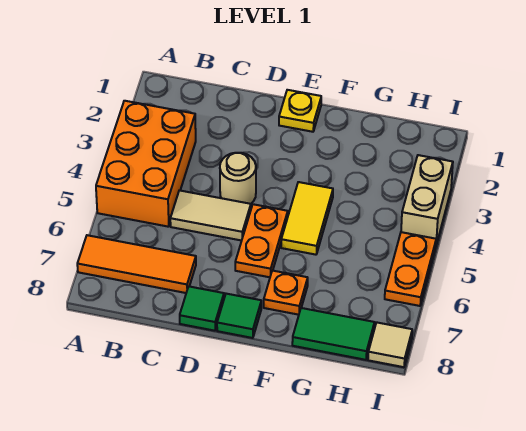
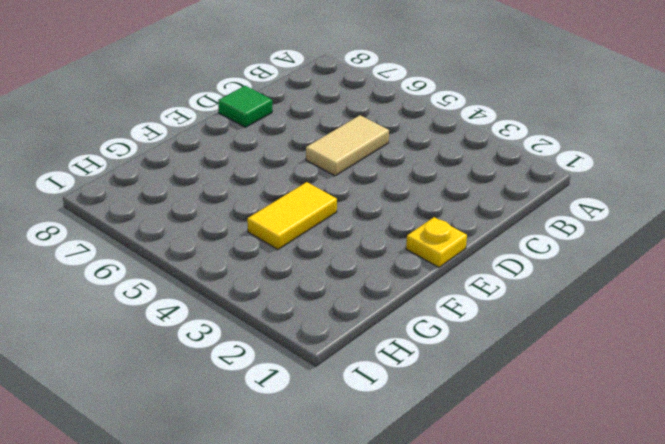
yellow tile F4:G4 level 1 -> yellow tile F4:F5 level 1
none -> orange brick A3:B5 level 1
none -> orange tile A7:C7 level 1
none -> tan round brick D4 level 1

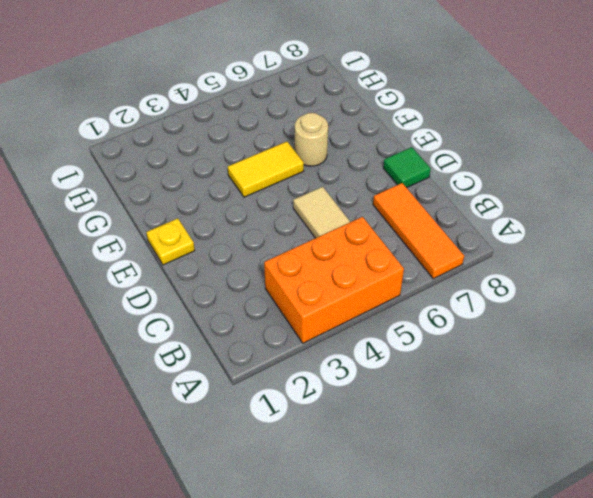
tan round brick F6 level 1 -> tan round brick D4 level 1
none -> orange plate E5:E6 level 1
none -> green tile E8 level 1
none -> orange plate F7 level 1

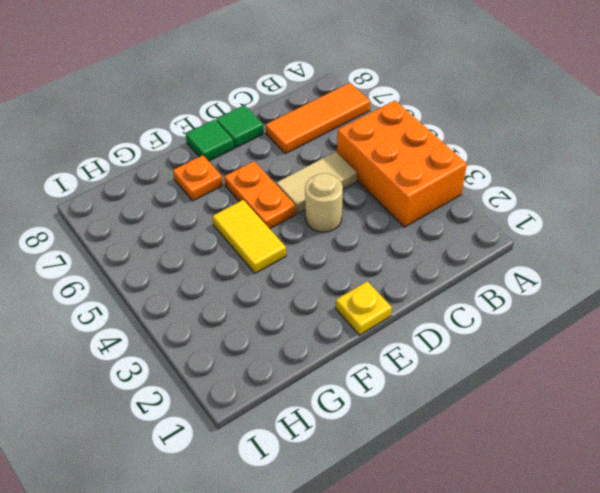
none -> green tile G8:H8 level 1
none -> tan brick I3:I4 level 1
none -> orange plate I5:I6 level 1

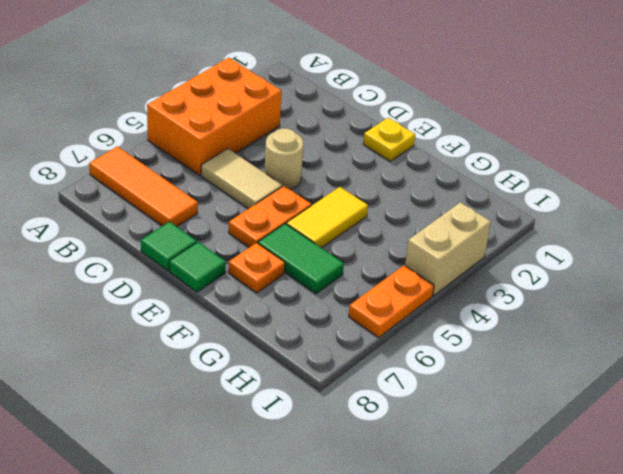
green tile F6:G6 level 1 -> green tile G8:H8 level 1
none -> tan tile I8 level 1

